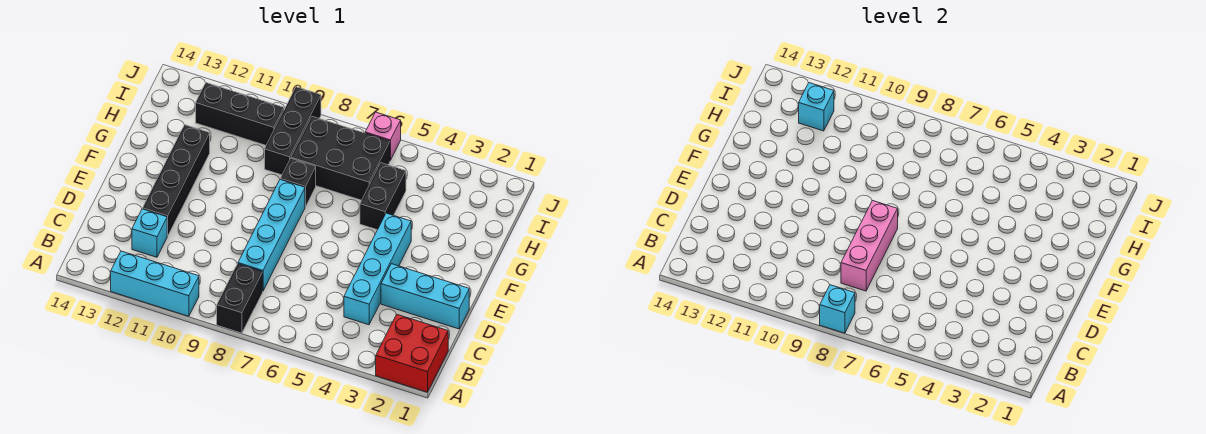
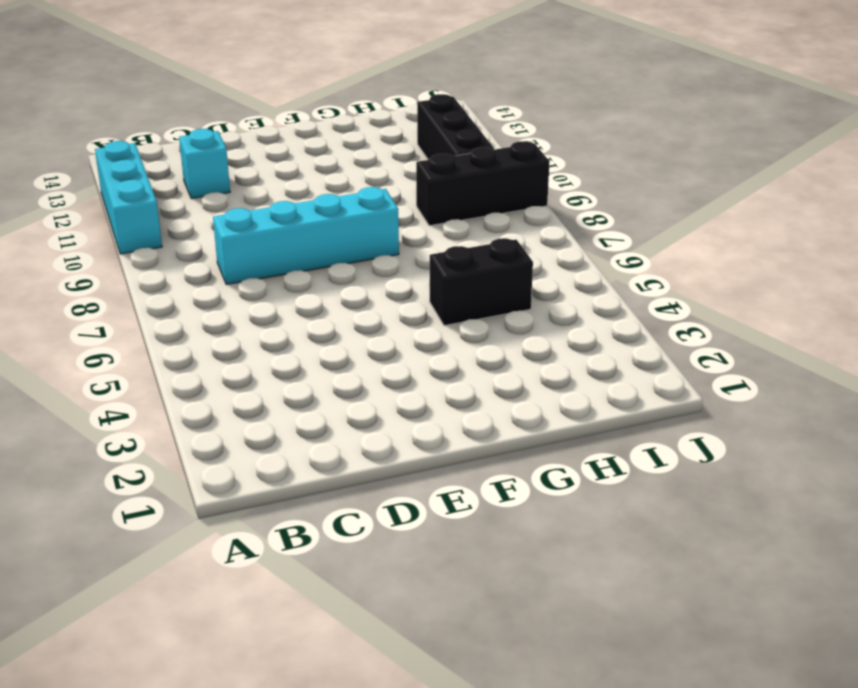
none -> red brick A1:B2 level 1
none -> black brick A8:B8 level 1
none -> cyan brick C4:F4 level 1

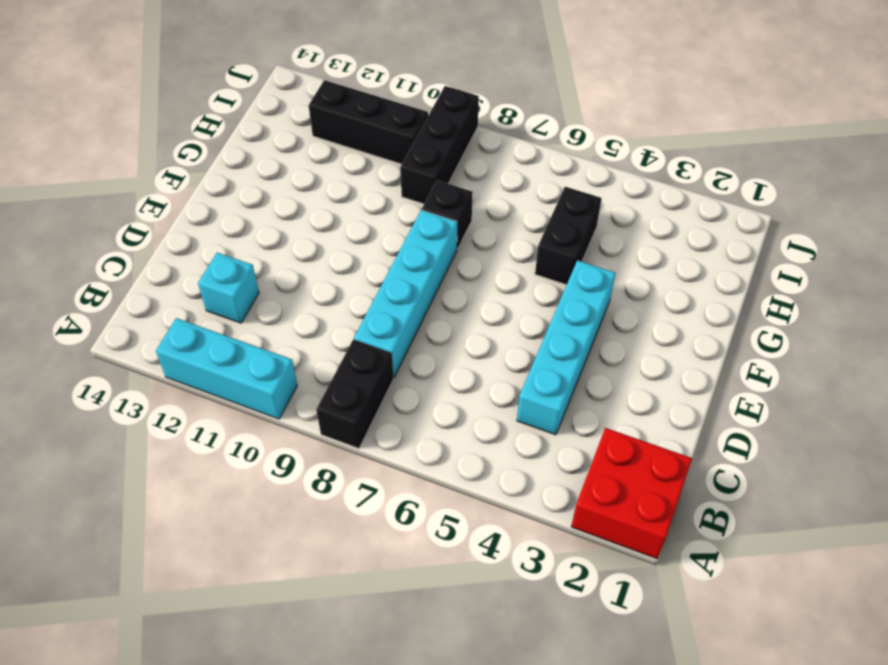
none -> cyan brick D1:D3 level 1
none -> black brick D12:G12 level 1
none -> black brick H6:I8 level 1

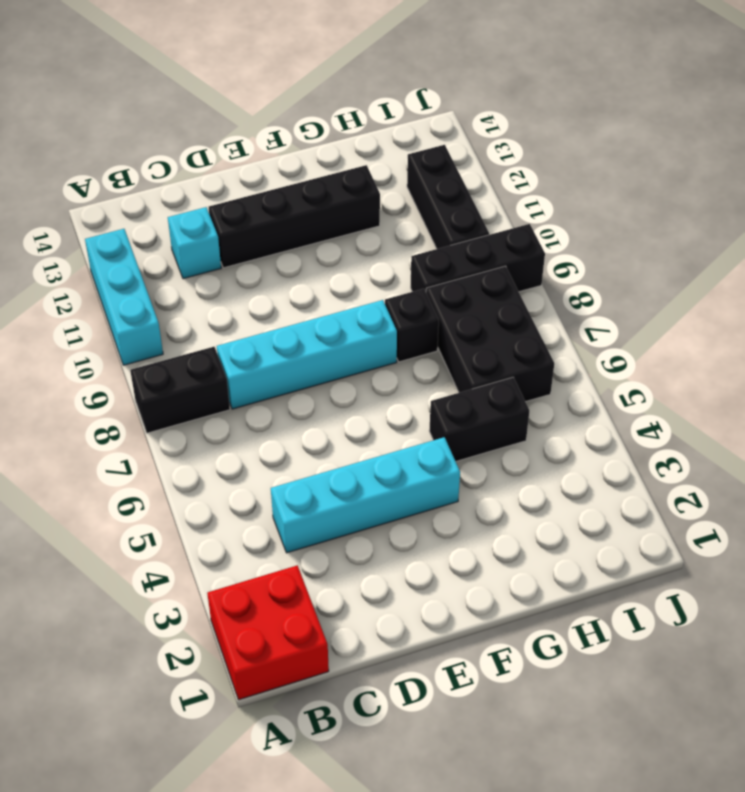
none -> cyan brick D1:D3 level 1
none -> pink brick J6 level 1
none -> cyan brick A8 level 2

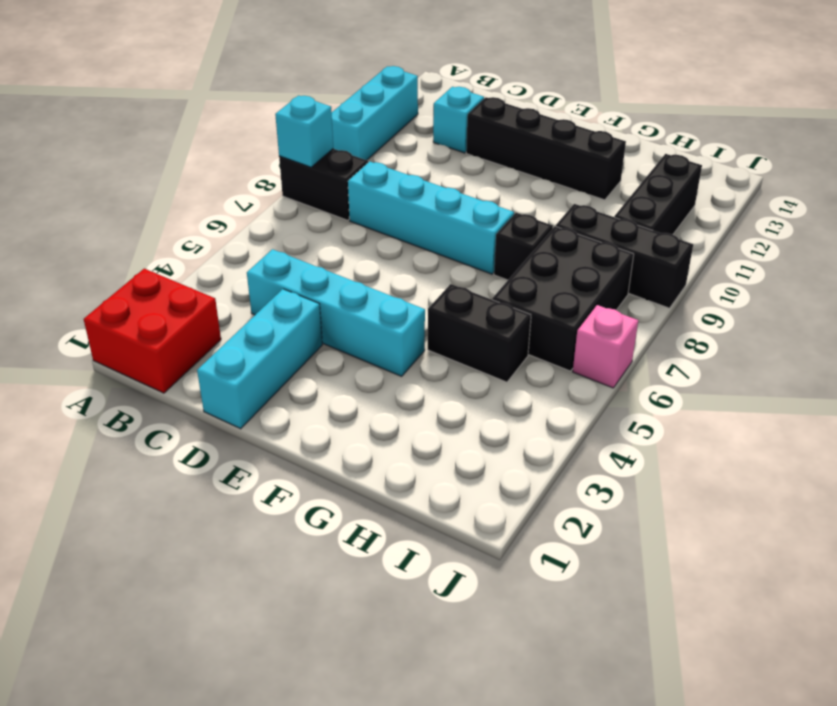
none -> pink brick C8:E8 level 2
none -> cyan brick I12 level 2

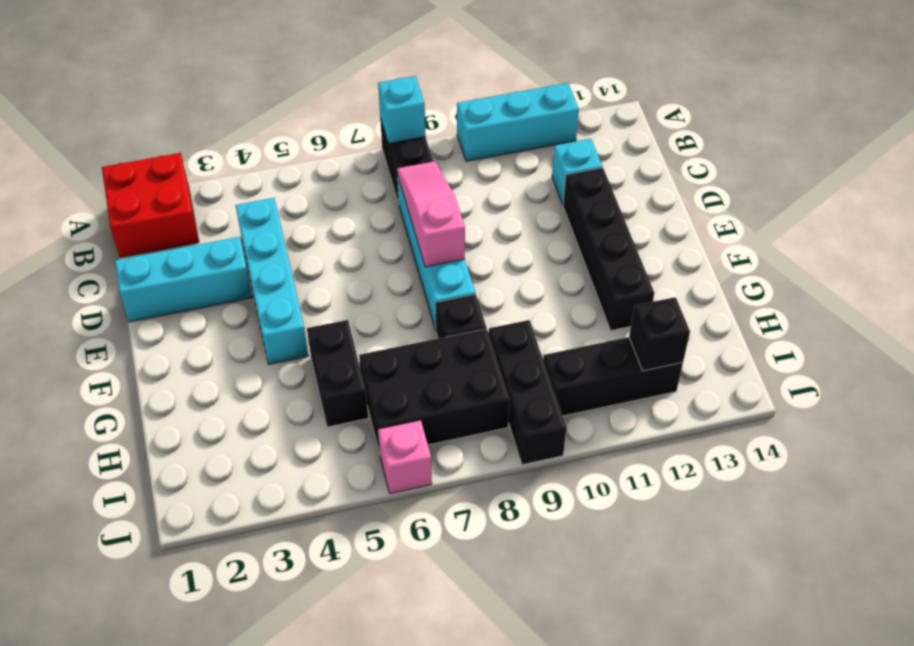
pink slope C8:E8 level 2 top E -> pink brick C8:E8 level 2
black brick I12 level 2 -> cyan brick I12 level 2

